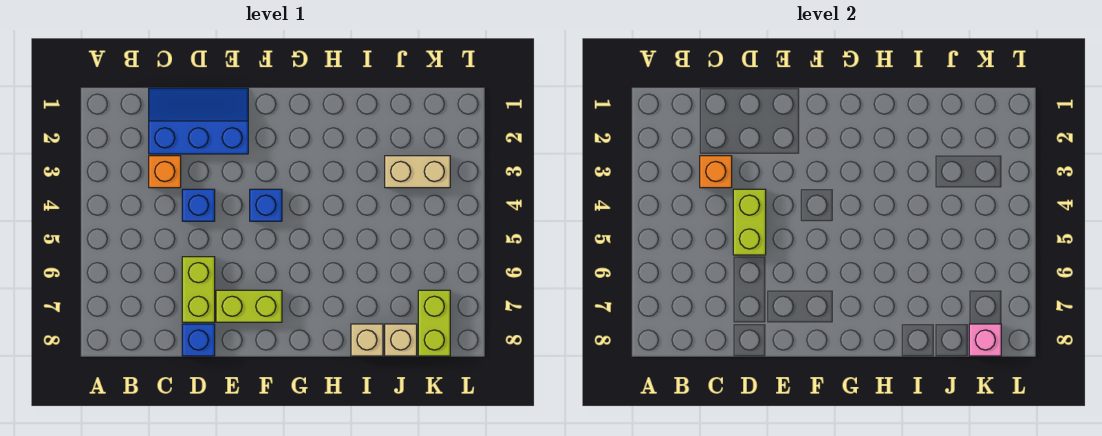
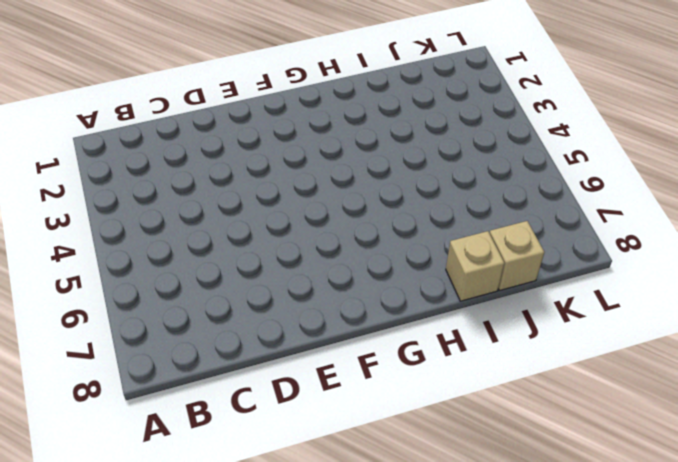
none -> blue slope C1:E2 level 1 top 2
none -> orange brick C3 level 1
none -> blue brick D4 level 1

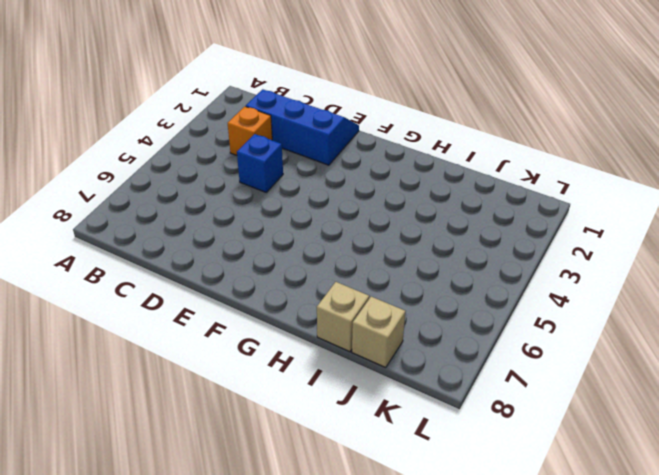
none -> lime brick D6:D7 level 1
none -> blue brick D8 level 1
none -> lime brick E7:F7 level 1

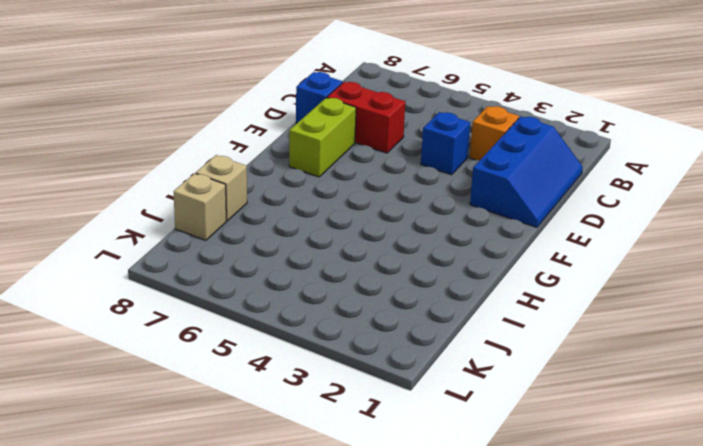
red brick D6:D7 level 1 -> lime brick D6:D7 level 1
none -> blue brick F4 level 1
none -> tan brick J3:K3 level 1
none -> lime brick K7:K8 level 1

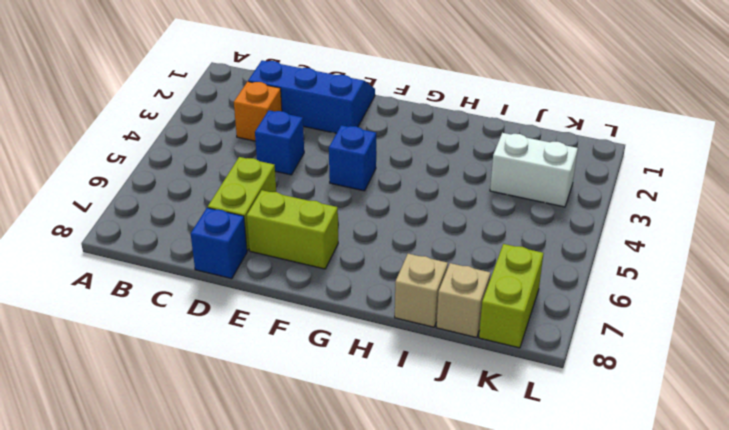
white brick J3:K3 level 1 -> tan brick J3:K3 level 1
none -> orange brick C3 level 2
none -> lime brick D4:D5 level 2
none -> pink brick K8 level 2

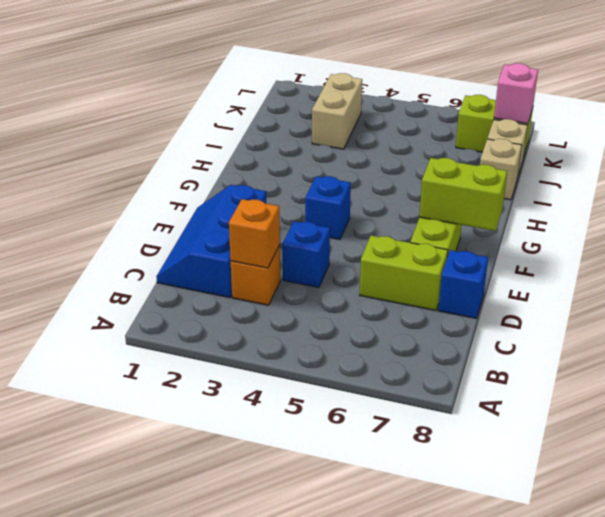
lime brick F7:F8 level 2 -> lime brick D4:D5 level 2

